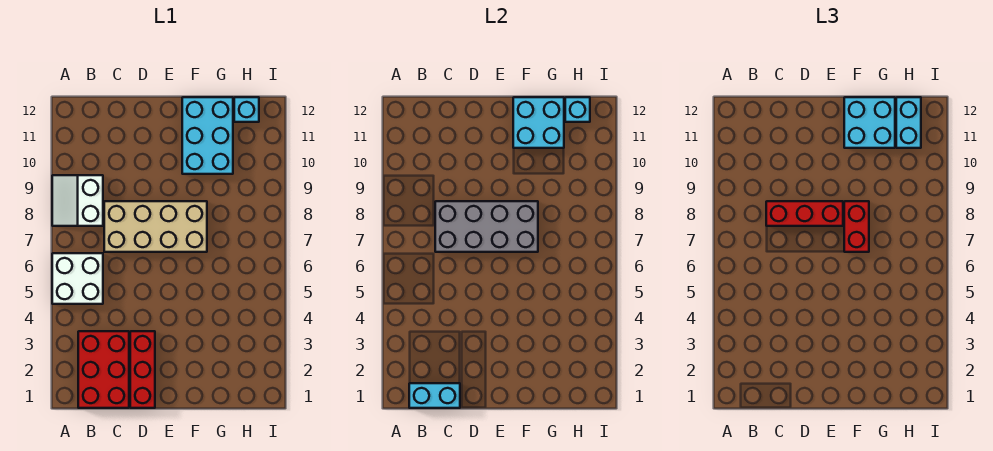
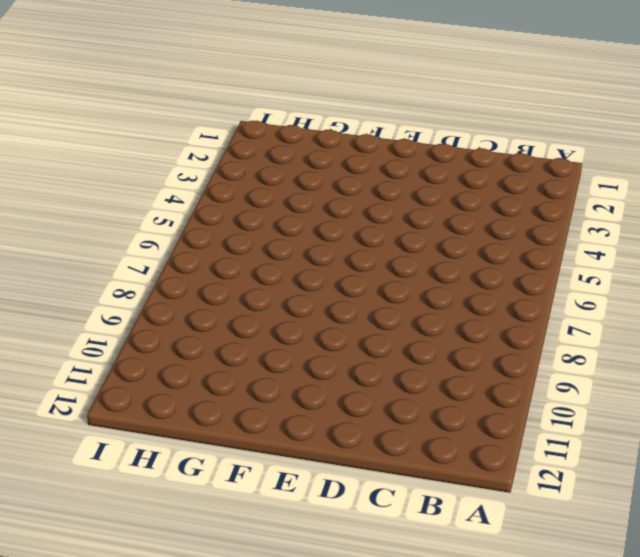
none -> white brick A5:B6 level 1
none -> white slope A8:B9 level 1 top B
none -> red brick B1:C3 level 1

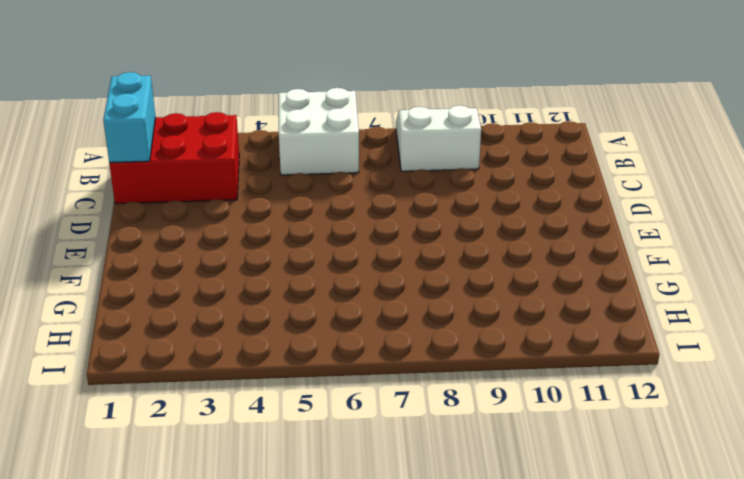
none -> tan brick C7:F8 level 1
none -> red brick D1:D3 level 1
none -> cyan brick F10:G12 level 1

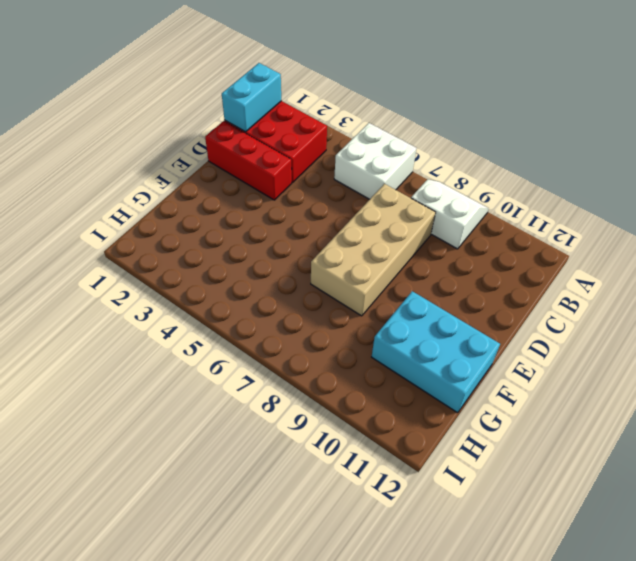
none -> cyan brick H12 level 1
none -> grey brick C7:F8 level 2
none -> cyan brick F11:G12 level 2

